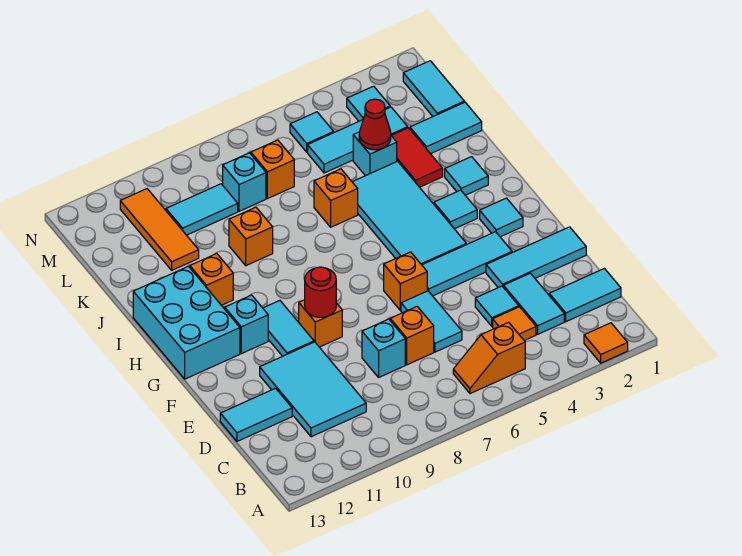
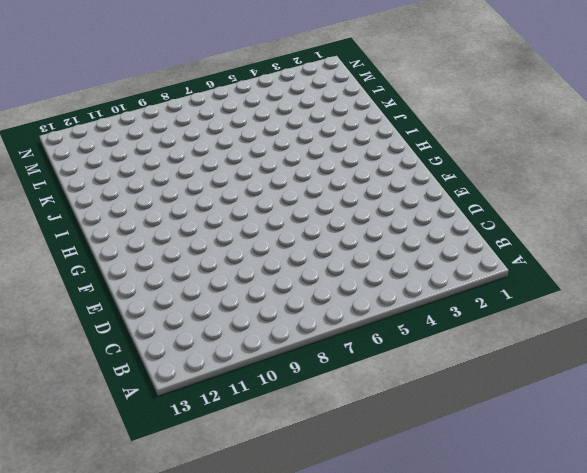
none -> orange tile A2 level 1
none -> orange slope B5:B6 level 1 top 5
none -> cyan tile C1:C2 level 1
none -> cyan tile C3:D3 level 1

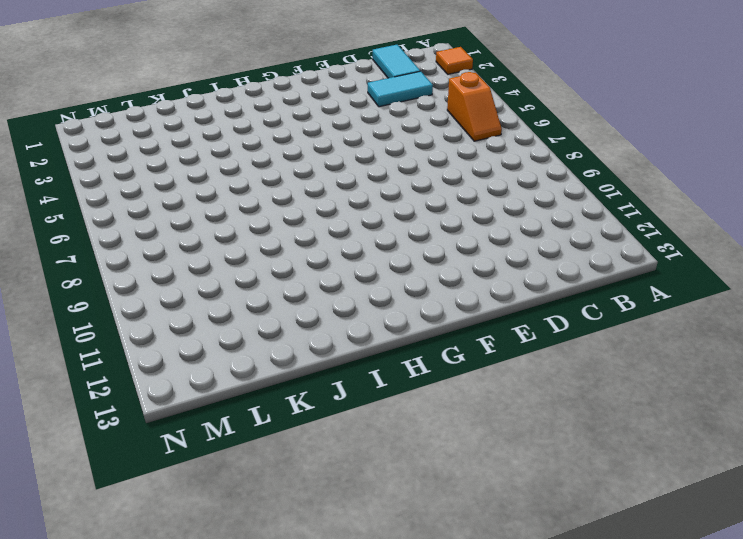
none -> orange tile C4 level 1
none -> cyan tile C10:E11 level 1
none -> cyan tile D4 level 1
none -> cyan tile D6:E6 level 1

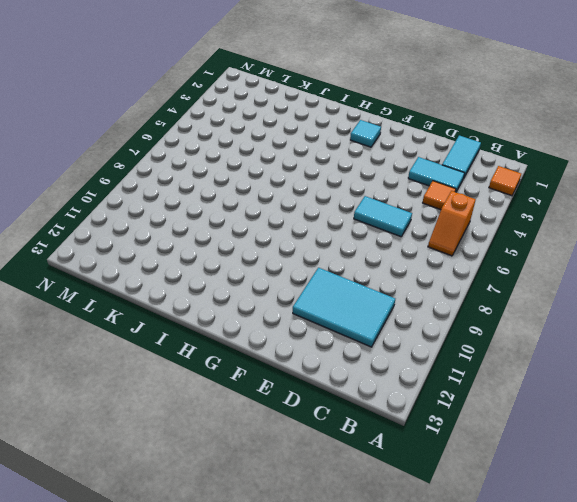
none -> cyan tile D4 level 1
none -> orange brick D7 level 1
none -> cyan brick D8 level 1
none -> cyan tile D12:D13 level 1

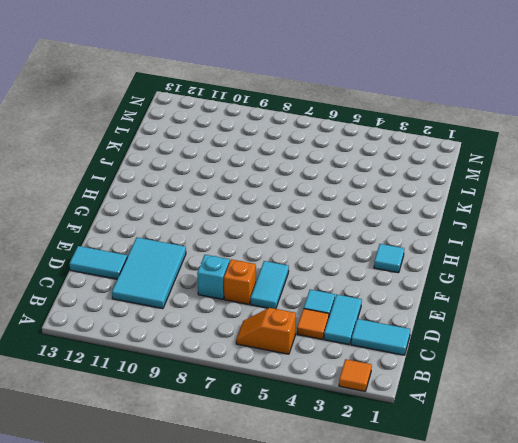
none -> cyan tile E1:E3 level 1
none -> cyan tile F3:F5 level 1
none -> orange brick F6 level 1
none -> orange brick F9 level 1

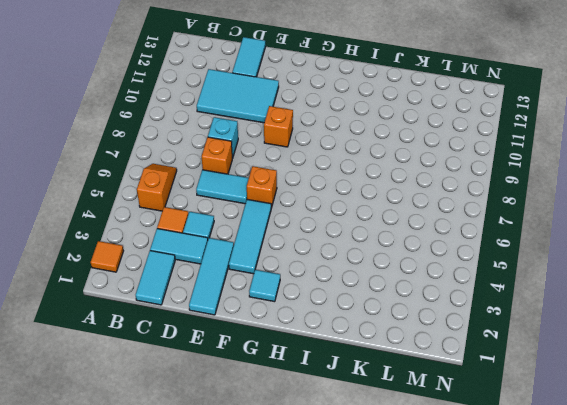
none -> cyan tile F10:G10 level 1
none -> cyan tile G4:J5 level 1
none -> cyan brick G11 level 1
none -> cyan brick G12:I13 level 1

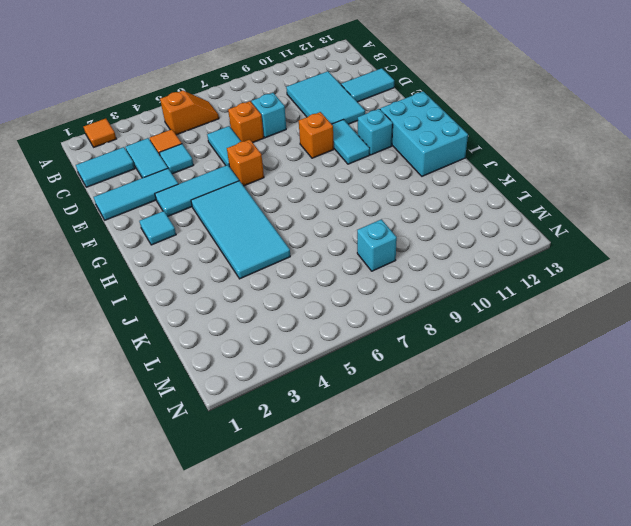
none -> cyan tile H3 level 1
none -> cyan tile I2 level 1
none -> orange brick I11 level 1
none -> red tile J3:K3 level 1

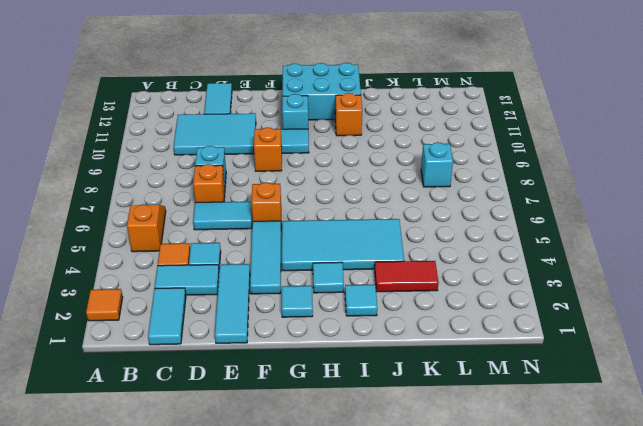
none -> orange brick J6 level 1
none -> orange brick J9 level 1
none -> cyan tile K1:K2 level 1
none -> cyan brick K4 level 1

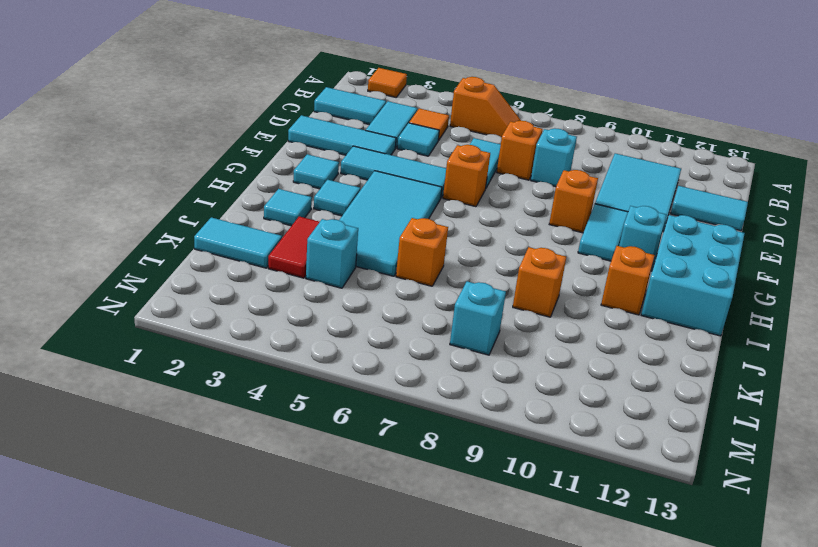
none -> orange tile K11:M11 level 1
none -> cyan tile L1:M1 level 1
none -> cyan tile L3:L5 level 1
none -> orange brick L7 level 1

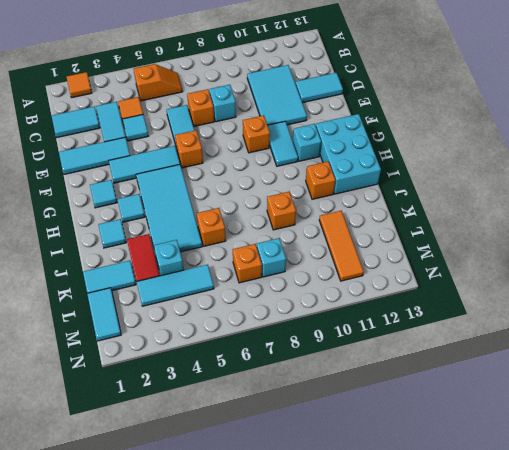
none -> cyan tile L9:L10 level 1
none -> cyan tile M3 level 1
none -> cyan tile M5 level 1
none -> red round brick F9 level 2

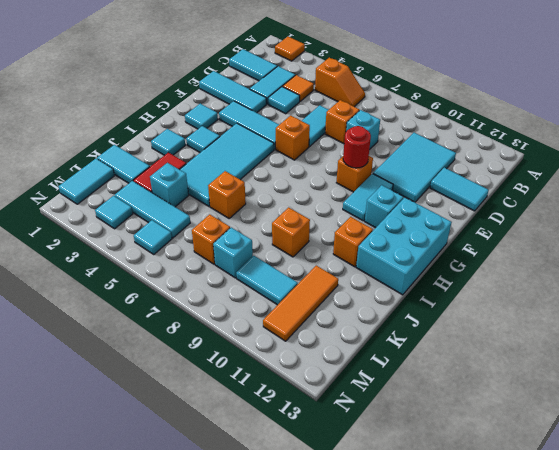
none -> red cone K4 level 2

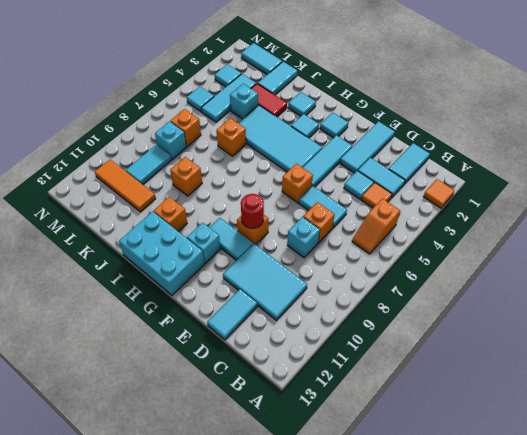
none -> red cone K4 level 2

